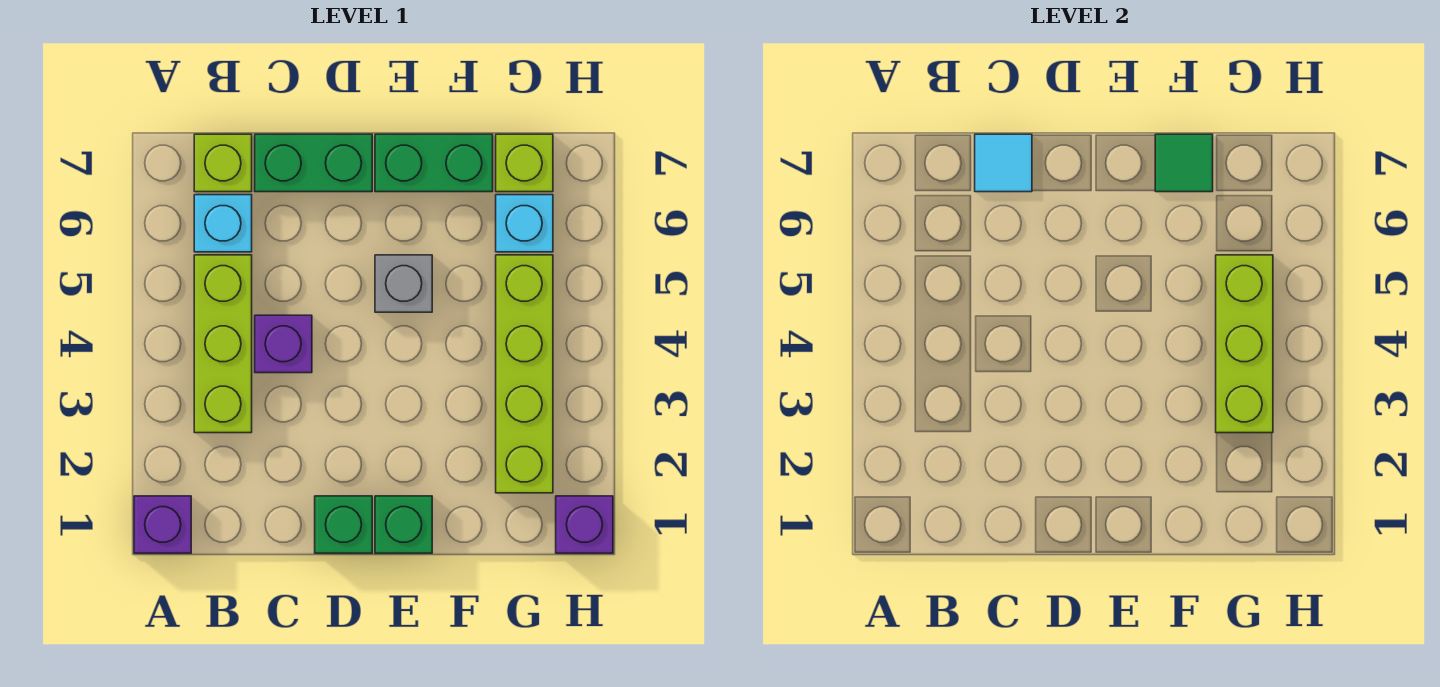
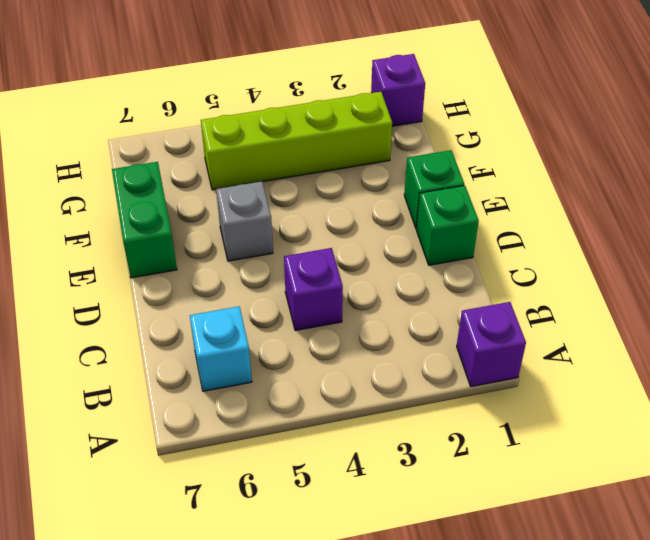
none -> lime brick B3:B5 level 1
none -> lime brick B7 level 1
none -> green brick C7:D7 level 1

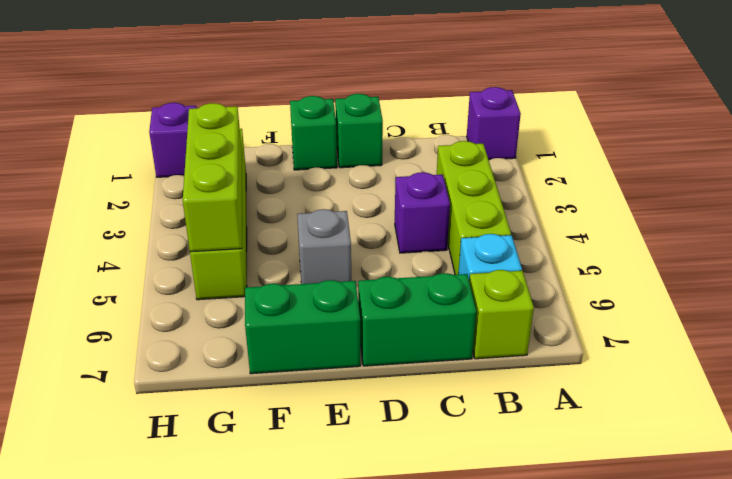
none -> cyan brick G6 level 1
none -> lime brick G7 level 1
none -> cyan tile C7 level 2

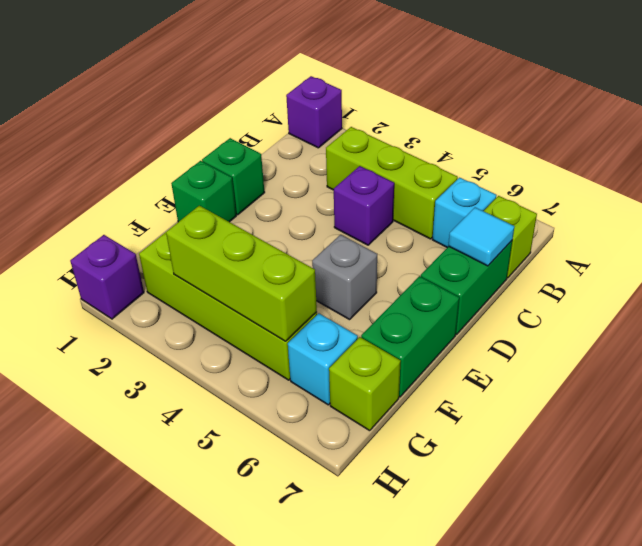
none -> green tile F7 level 2

